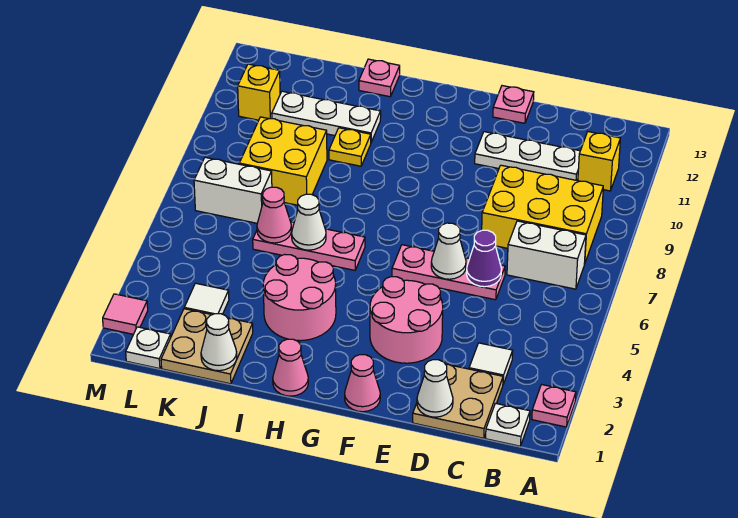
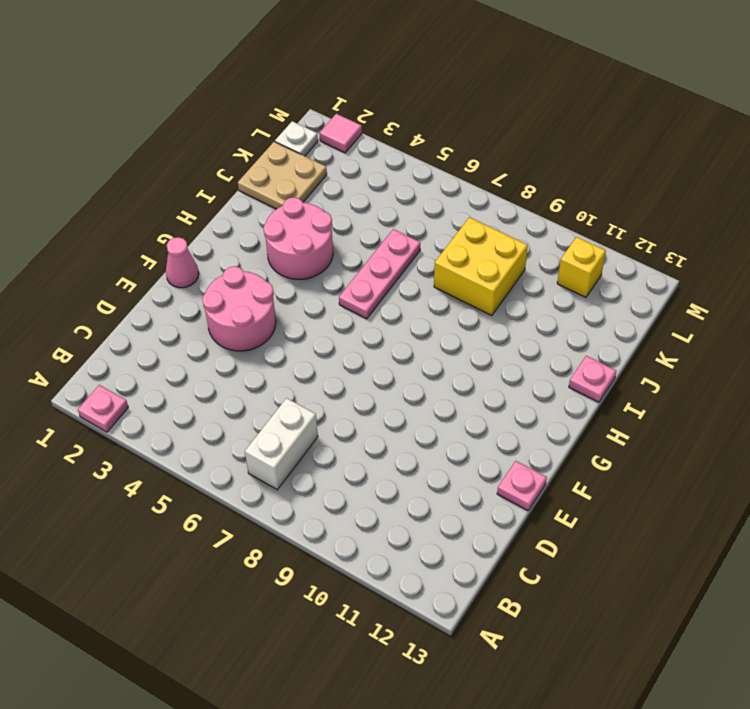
none -> white plate B1 level 1
none -> yellow brick B8:D9 level 1
none -> yellow brick B11 level 1
none -> tan plate C1:D2 level 1

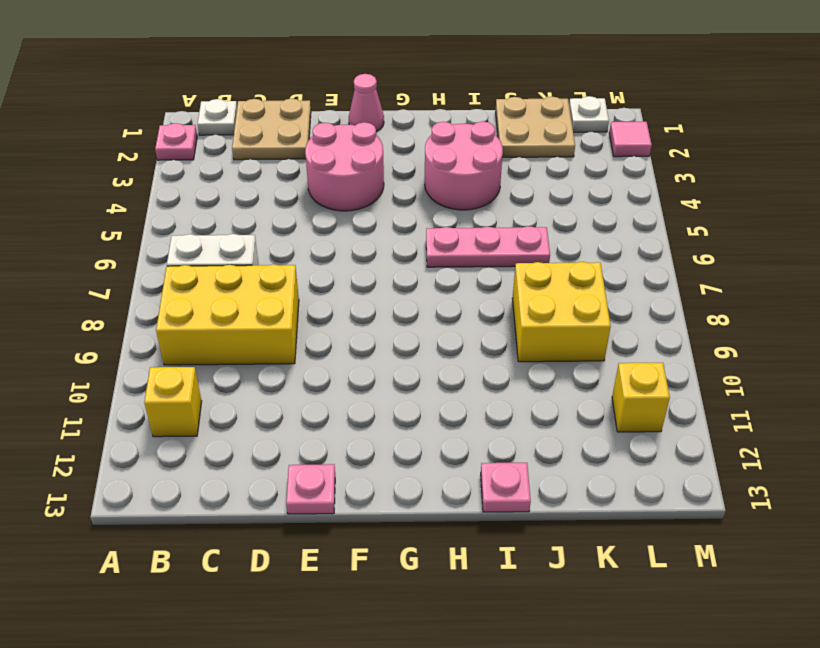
none -> white tile C3 level 1
none -> white plate C11:E11 level 1
none -> pink plate D6:F6 level 1
none -> pink cone H1 level 1

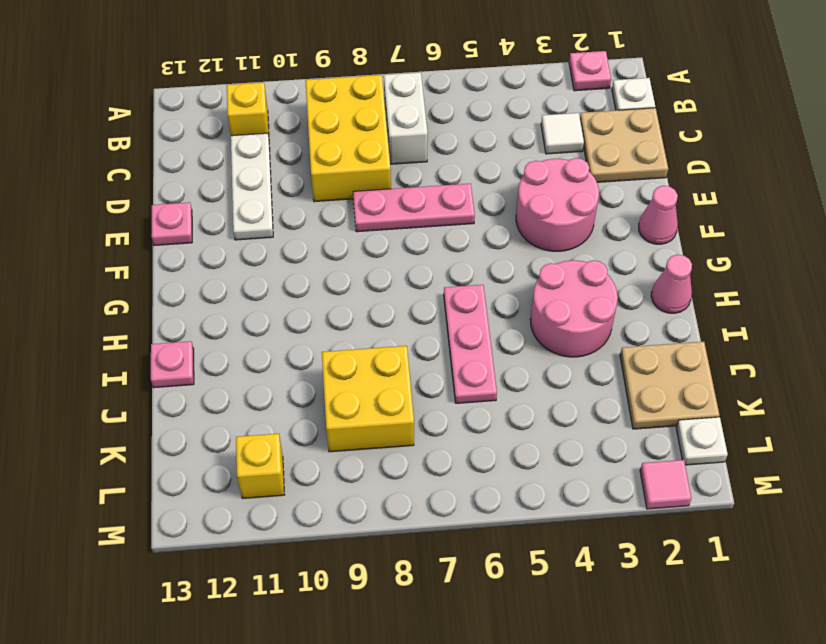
pink plate E6:E8 level 1 -> pink plate D6:F6 level 1
none -> yellow plate I10 level 1
none -> white plate I11:K11 level 1
none -> white tile K3 level 1
none -> white brick K7:L7 level 1

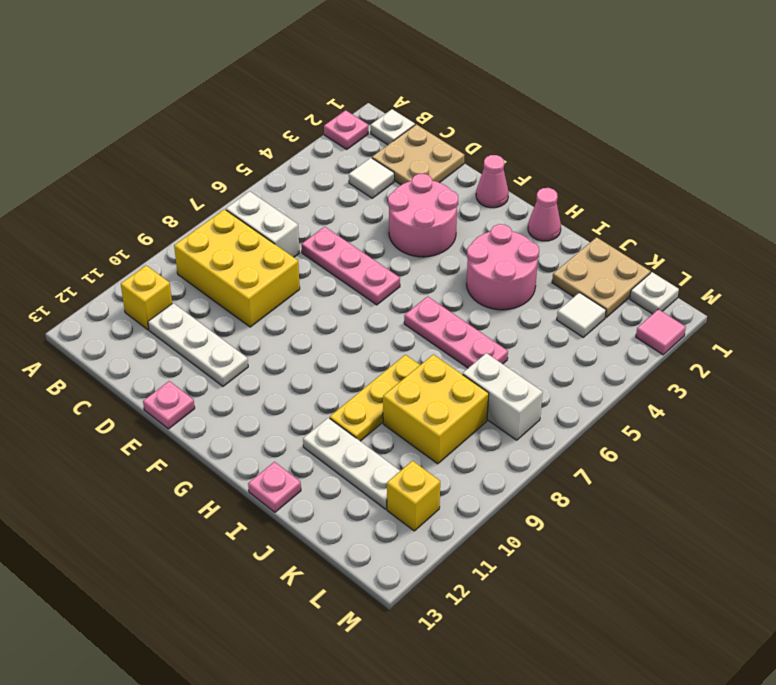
yellow plate I8:I10 level 1 -> yellow plate I10 level 1
none -> white cone D1 level 2
none -> purple cone D6 level 2
none -> white cone E6 level 2
none -> white cone I6 level 2

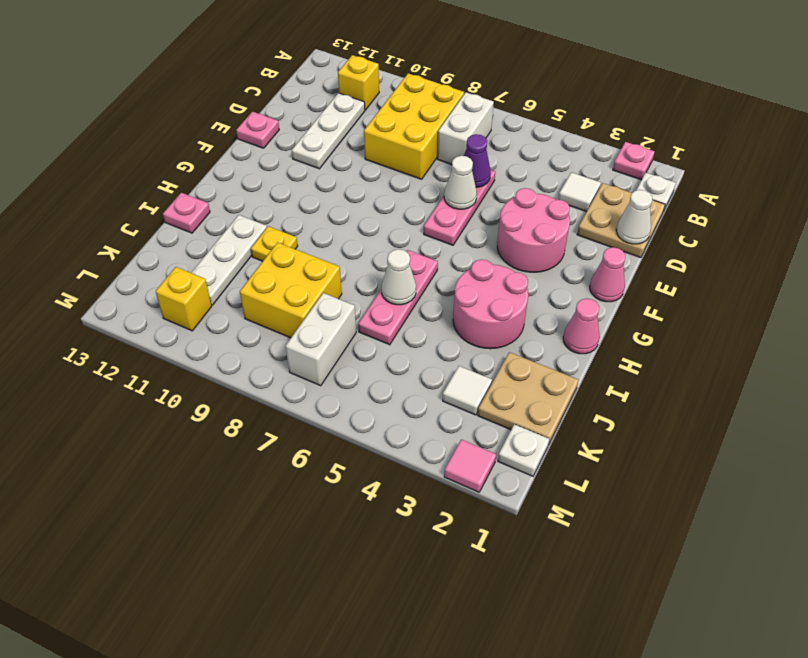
none -> white cone J1 level 2
none -> pink cone J6 level 2

